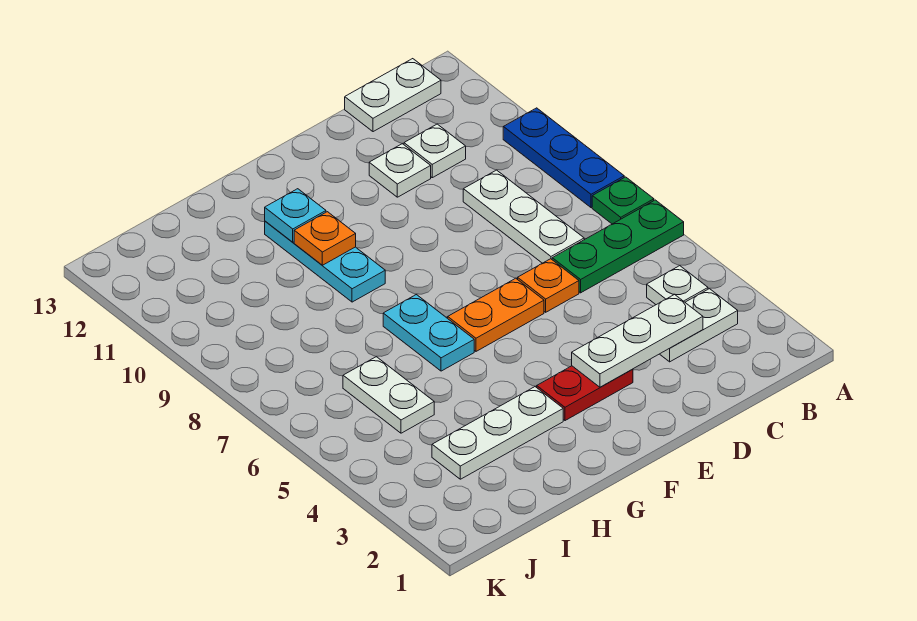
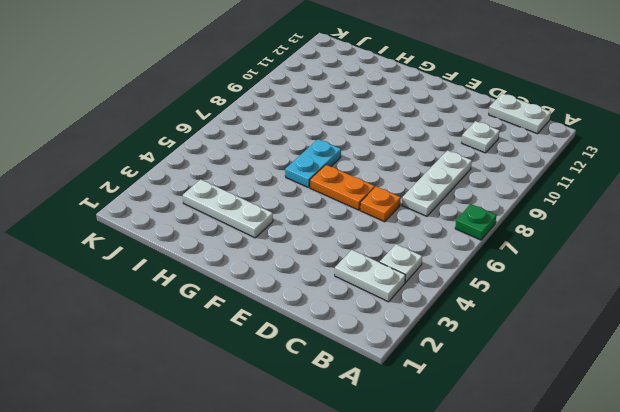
none -> green plate A6:C6 level 1
none -> blue plate A8:A10 level 1
none -> white plate D11 level 1

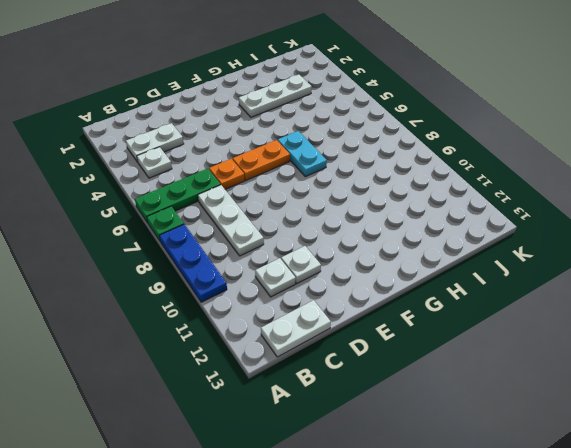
none -> red plate E3:F3 level 1
none -> cyan plate G9:G11 level 1
none -> white plate I5:I6 level 1

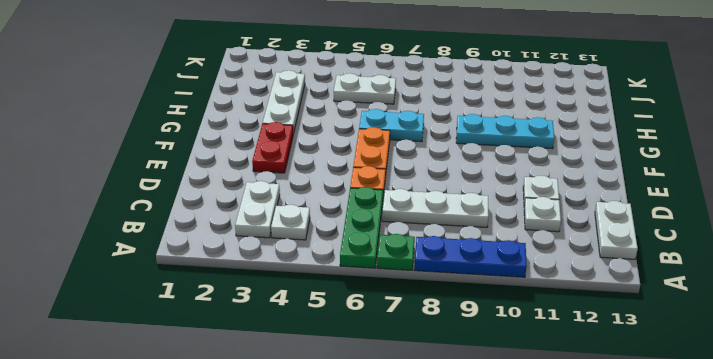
none -> white plate C3:E3 level 2
none -> orange plate G10 level 2
none -> cyan plate G11 level 2

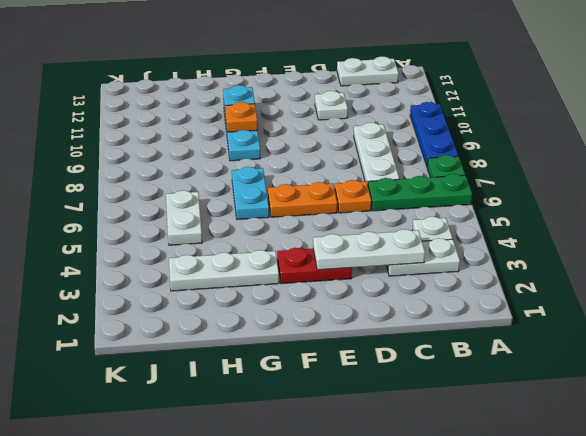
none -> white plate C11 level 1

